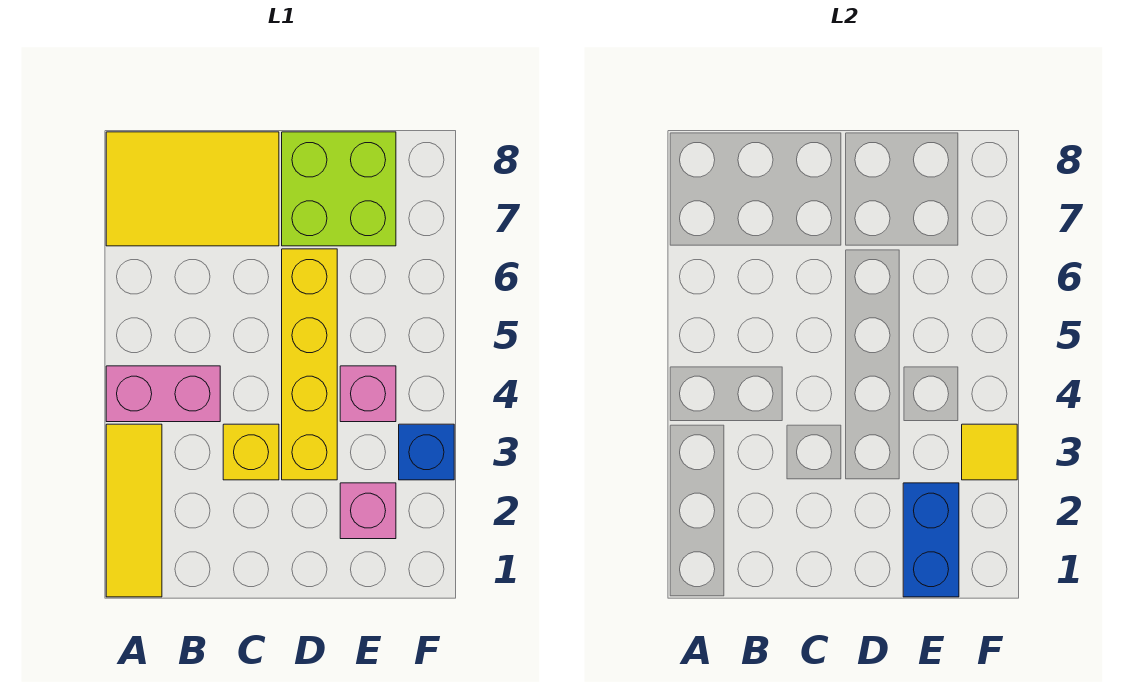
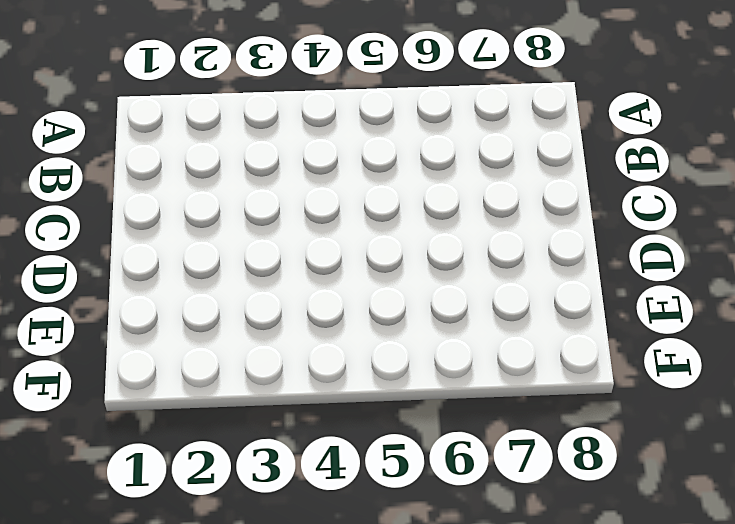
none -> yellow tile A1:A3 level 1
none -> pink brick A4:B4 level 1

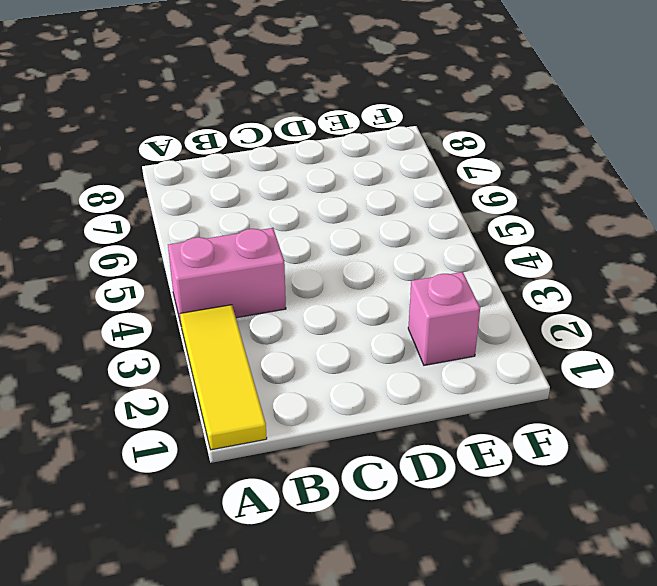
none -> yellow tile A7:C8 level 1
none -> yellow brick C3 level 1

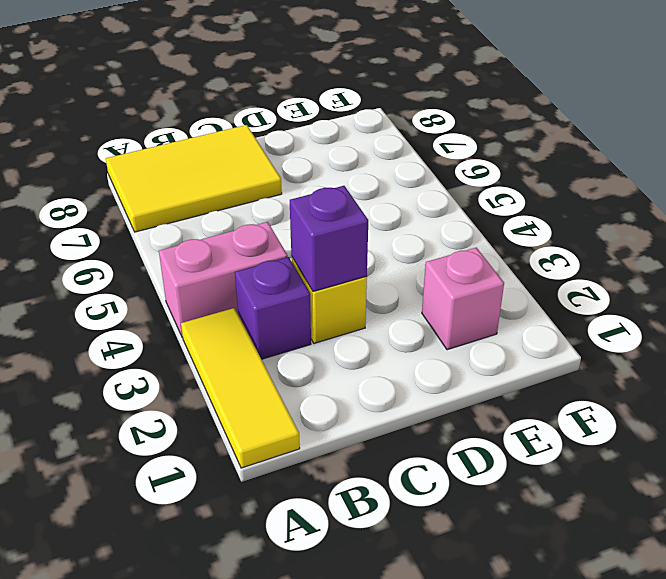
purple brick B3 level 1 -> none
purple brick C3 level 2 -> none
none -> yellow brick D3:D6 level 1
none -> lime brick D7:E8 level 1

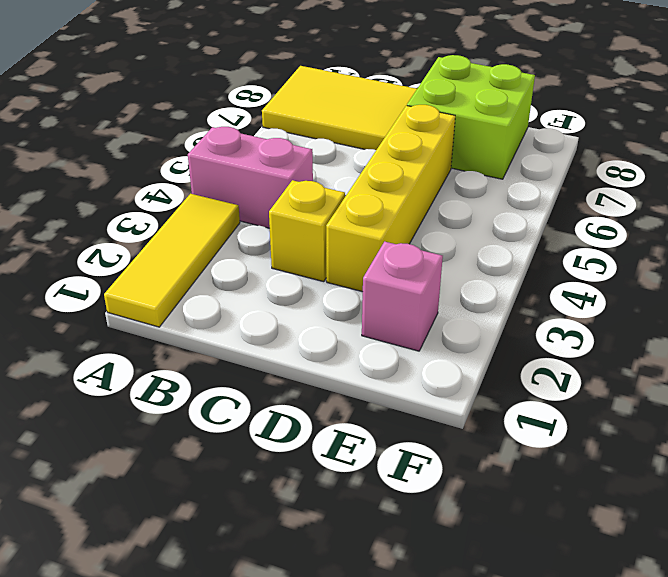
none -> pink brick E4 level 1
none -> blue brick F3 level 1

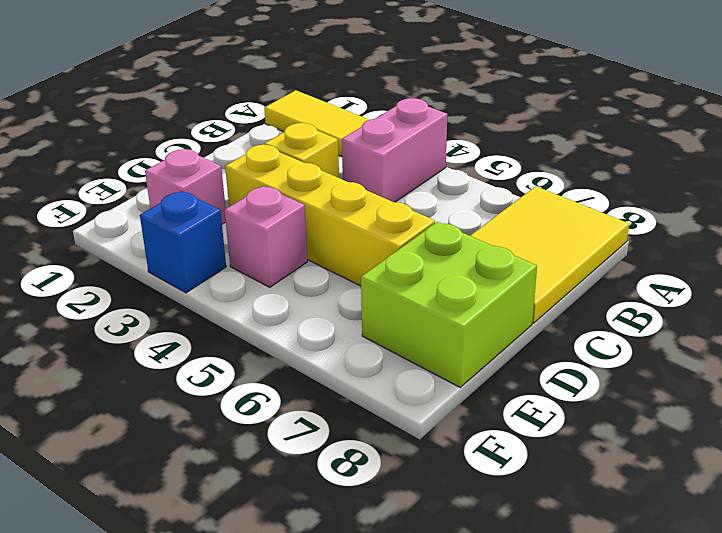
none -> blue brick E1:E2 level 2
none -> yellow tile F3 level 2

